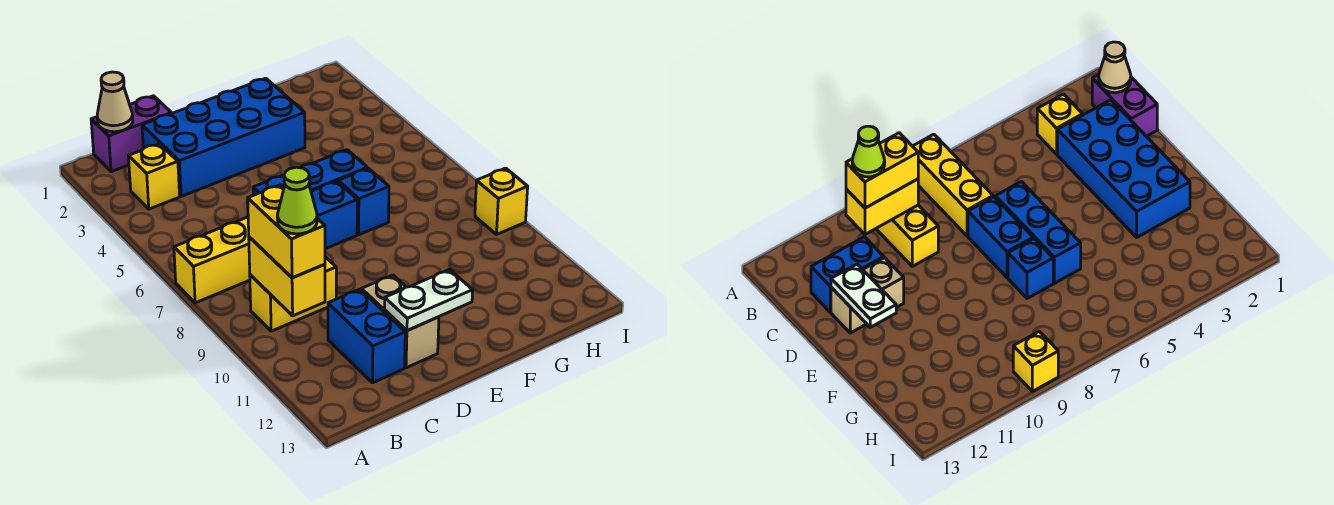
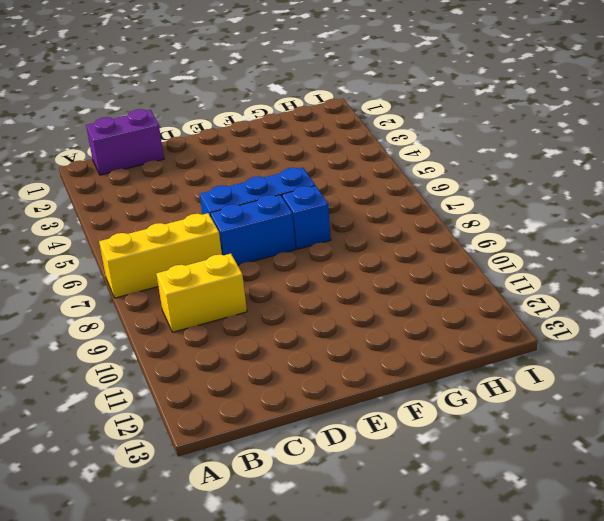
none -> yellow brick B3 level 1
none -> blue brick C2:F3 level 1
none -> blue brick C11:C12 level 1

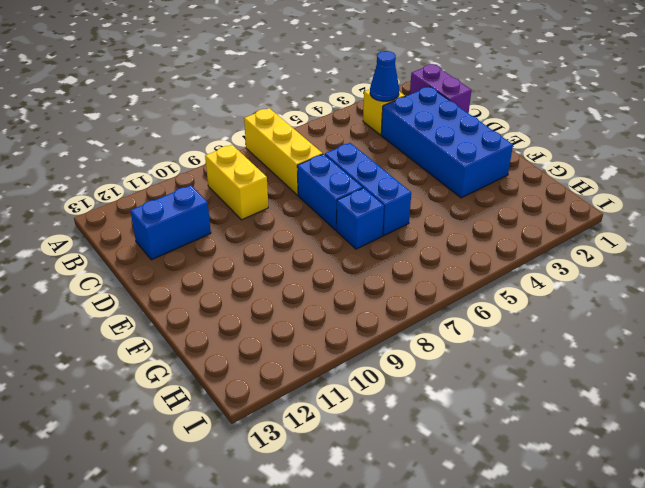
blue cone B3 level 2 -> none
none -> tan brick D11:D12 level 1
none -> yellow brick I9 level 1
none -> tan cone B1 level 2

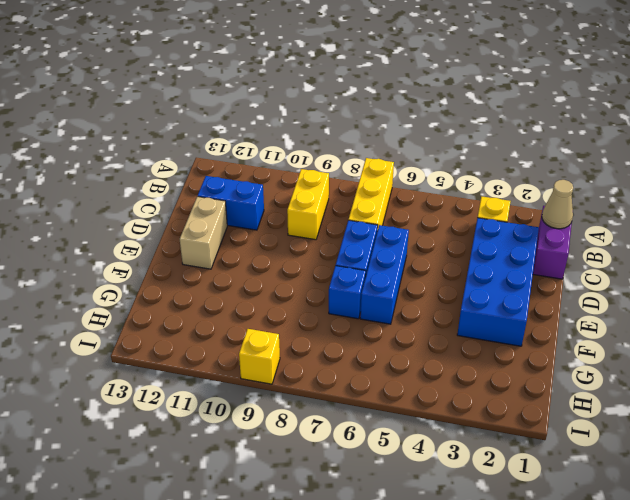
tan brick D12:E12 level 1 -> tan brick D11:D12 level 1
none -> yellow brick B9:B10 level 2
none -> white plate D12:E12 level 2
none -> yellow brick B9:B10 level 3

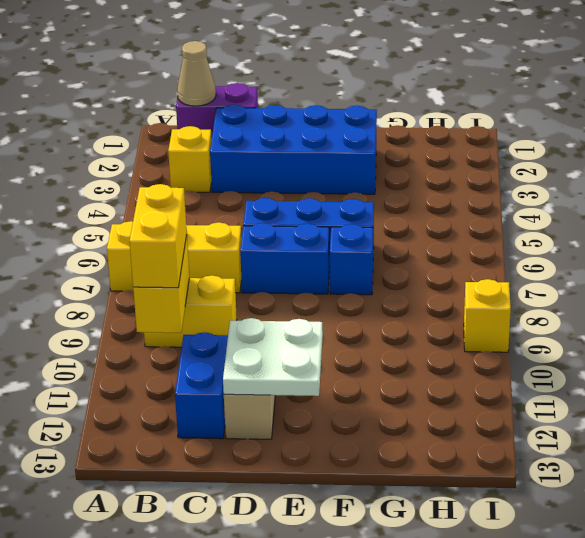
white plate D11:E12 level 2 -> white plate D12:E12 level 2
none -> lime cone B10 level 4

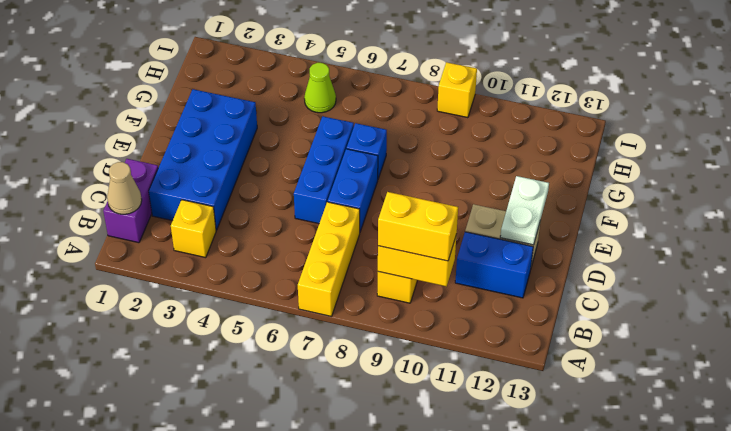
lime cone H5 level 1 -> lime cone B10 level 4

